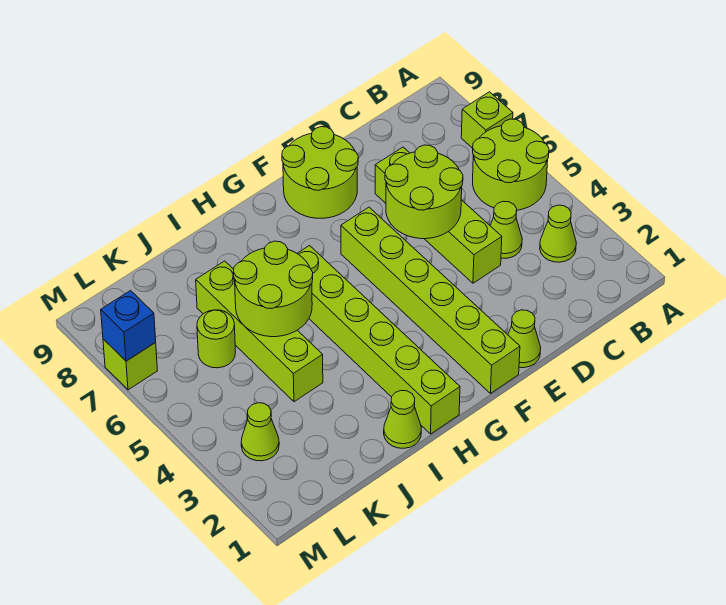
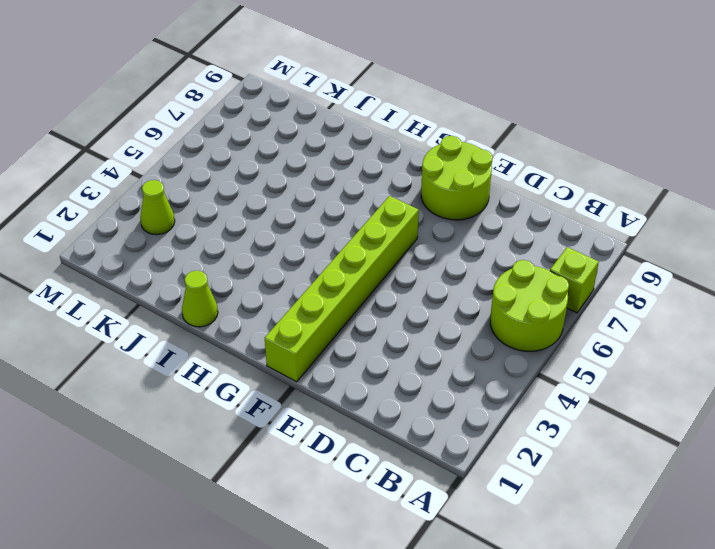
none -> lime cone B3 level 1
none -> lime cone C4 level 1
none -> lime brick D4:D7 level 1

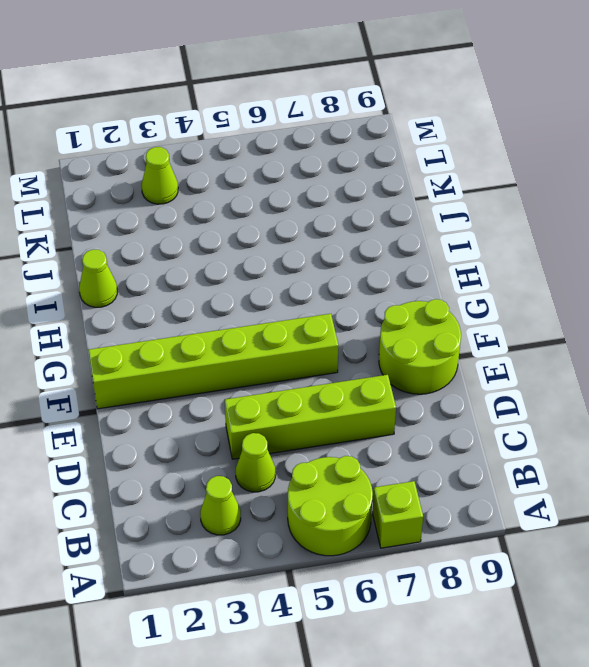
none -> lime cone E1 level 1
none -> lime brick H1:H6 level 1
none -> lime brick J4:J7 level 1

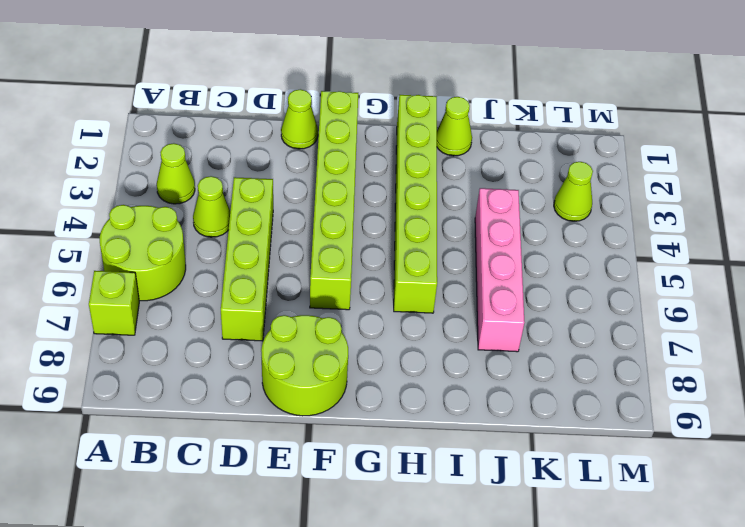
pink brick J4:J7 level 1 -> lime brick J4:J7 level 1
none -> lime round brick K6 level 1
none -> lime brick M7 level 1
none -> lime round brick D5:E6 level 2

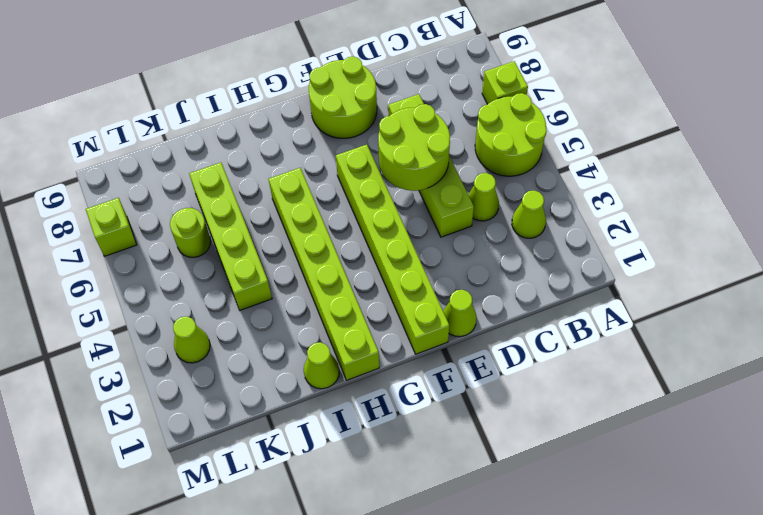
none -> lime round brick I5:J6 level 2
none -> blue brick M7 level 2

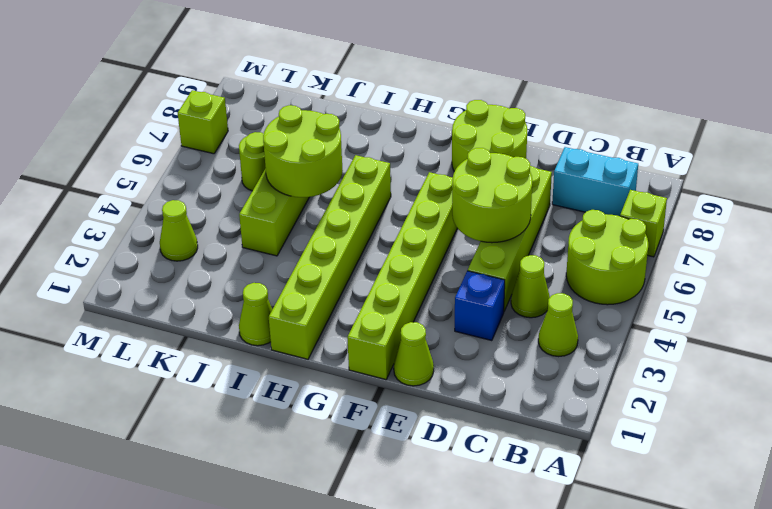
cyan brick B8:C8 level 1 -> none
blue brick D3 level 1 -> blue brick M7 level 2

